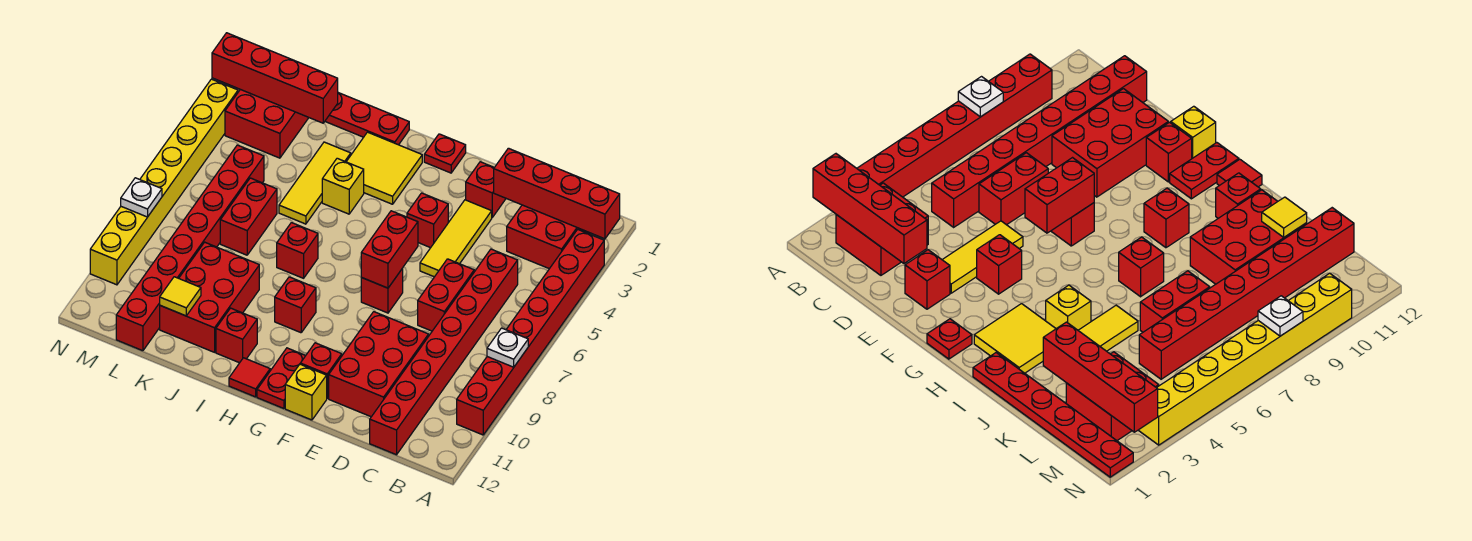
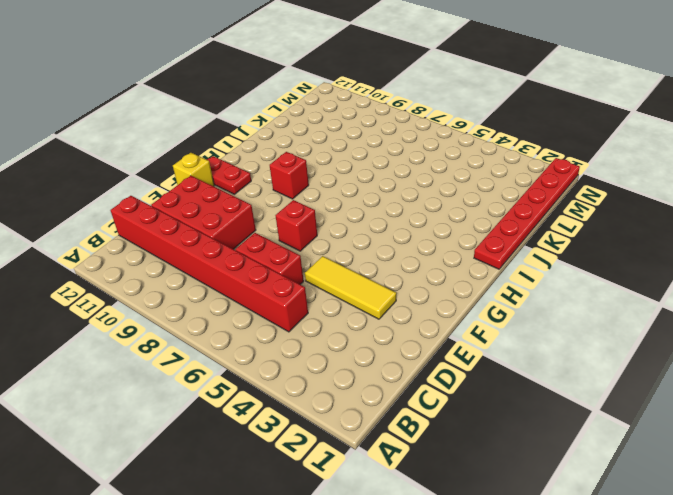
none -> red brick A3:A10 level 1
none -> red brick B2:C3 level 1
none -> red brick E2 level 1
none -> red brick F4 level 1

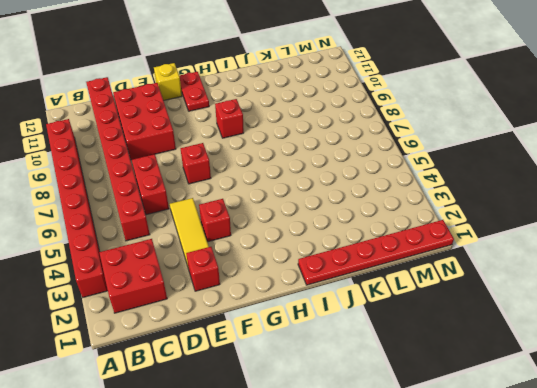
none -> red brick F11 level 1
none -> red plate G1 level 1
none -> yellow tile H2:I3 level 1
none -> red tile H12 level 1

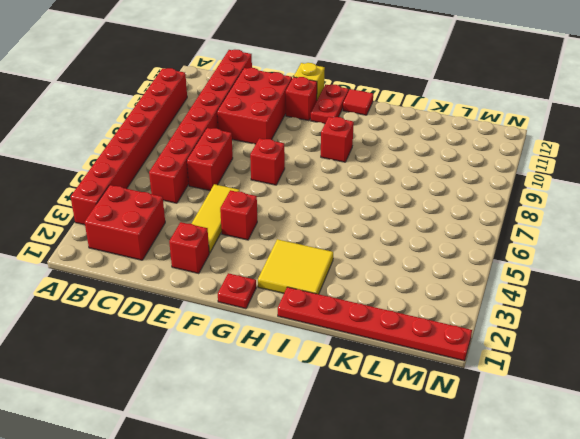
none -> yellow brick I4 level 1
none -> red brick I7 level 1
none -> red brick I11 level 1
none -> yellow tile J3:J5 level 1

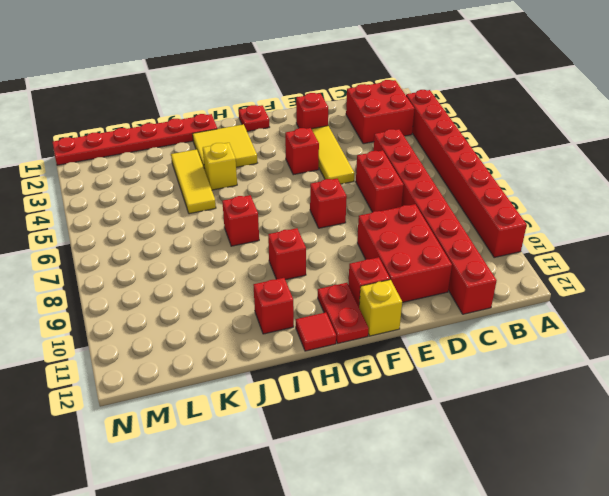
none -> red brick J9:K11 level 1
none -> red brick K6:K7 level 1
none -> red brick L2:M3 level 1
none -> red brick L5:L12 level 1

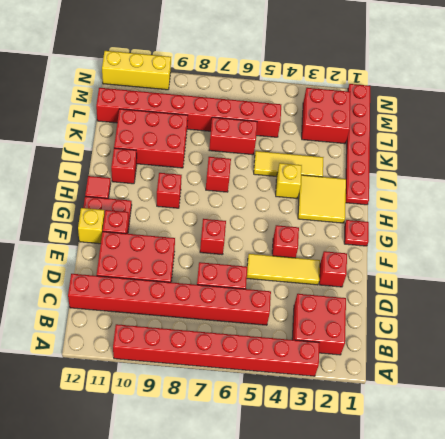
yellow brick N10:N12 level 1 -> yellow brick N3:N10 level 1
none -> red brick A2:D2 level 2
none -> white plate A8 level 2
none -> red brick F6:F7 level 2
none -> red brick K2:N2 level 2

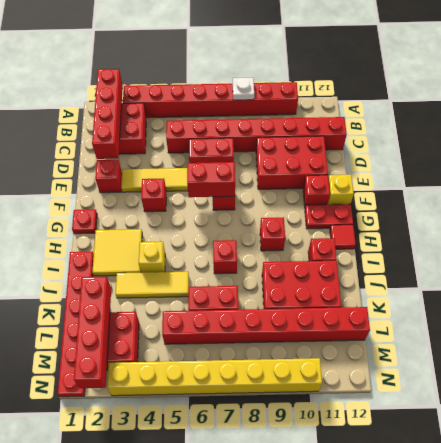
none -> yellow tile K11 level 2
none -> white plate N8 level 2

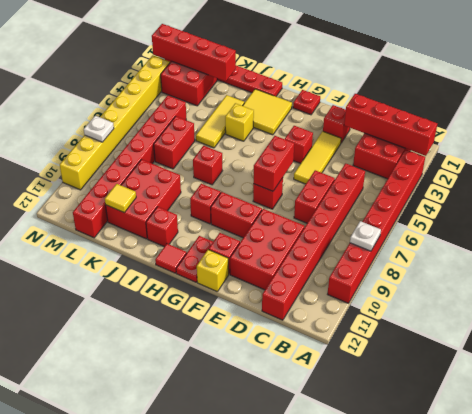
red brick F9:G9 level 1 -> none

